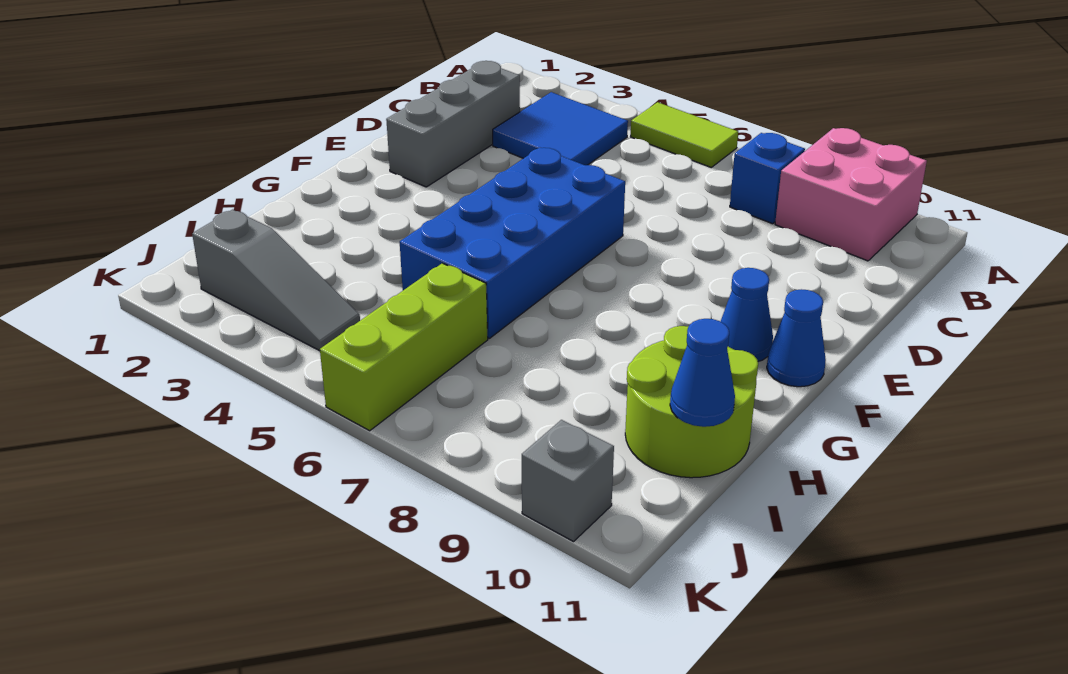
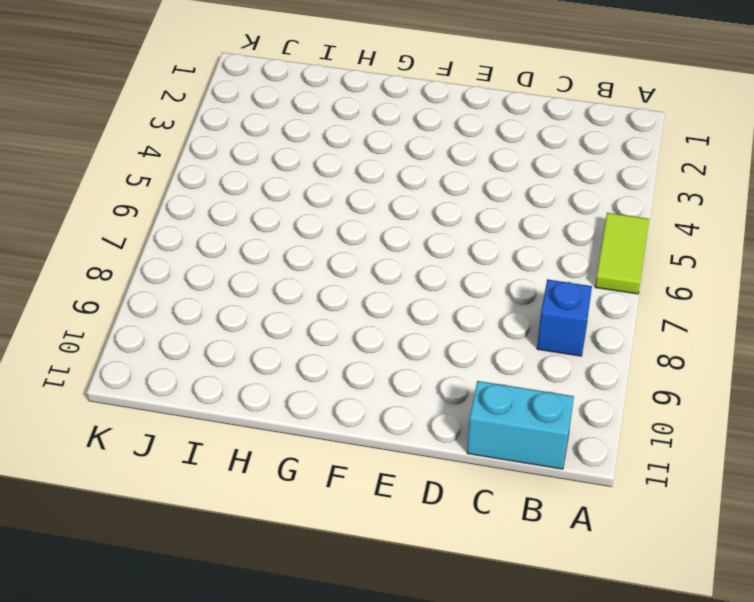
cyan brick B11:C11 level 1 -> none
none -> pink brick A9:B10 level 1
none -> blue tile B3:C4 level 1
none -> grey brick C2:E2 level 1

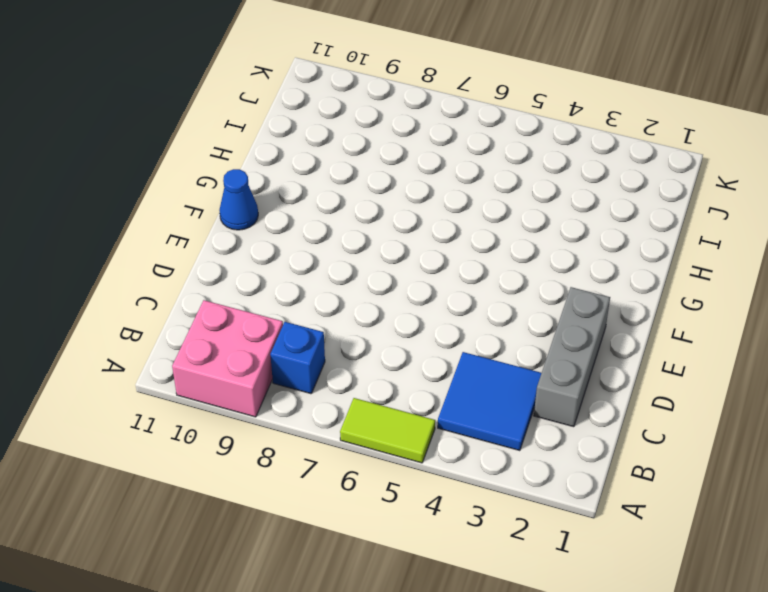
none -> blue brick E5:H6 level 1
none -> blue cone F10 level 1
none -> lime round brick H10:I11 level 1

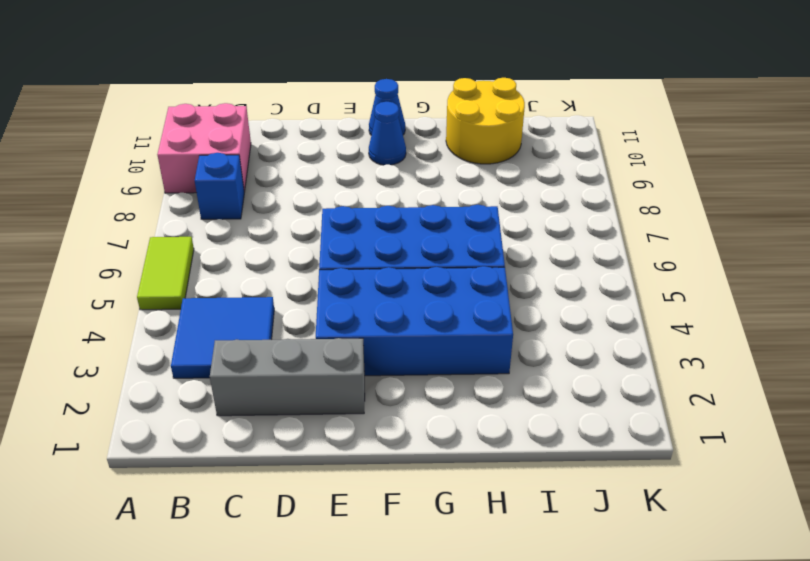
blue brick E3:H4 level 1 -> none
yellow round brick H10:I11 level 1 -> lime round brick H10:I11 level 1
none -> lime brick I6:K6 level 1
none -> grey slope J2:J4 level 1 top 2
none -> grey brick K10 level 1

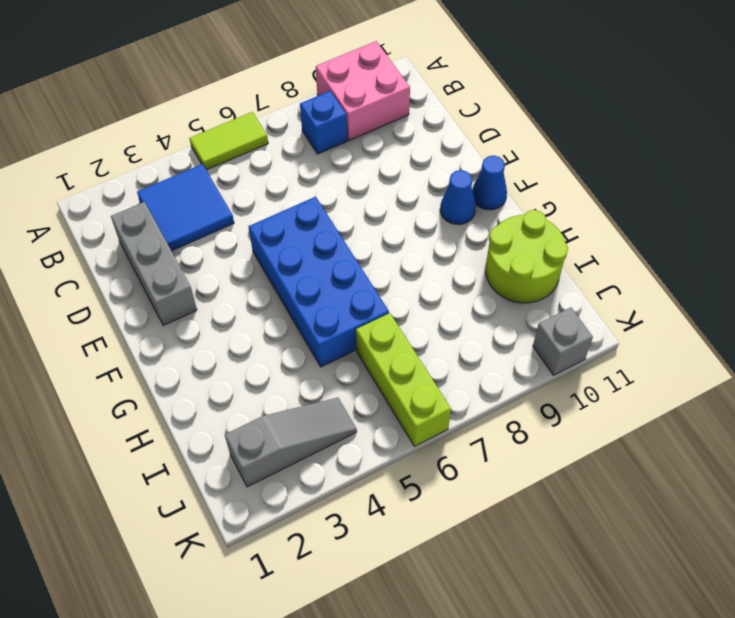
none -> blue cone I11 level 2

